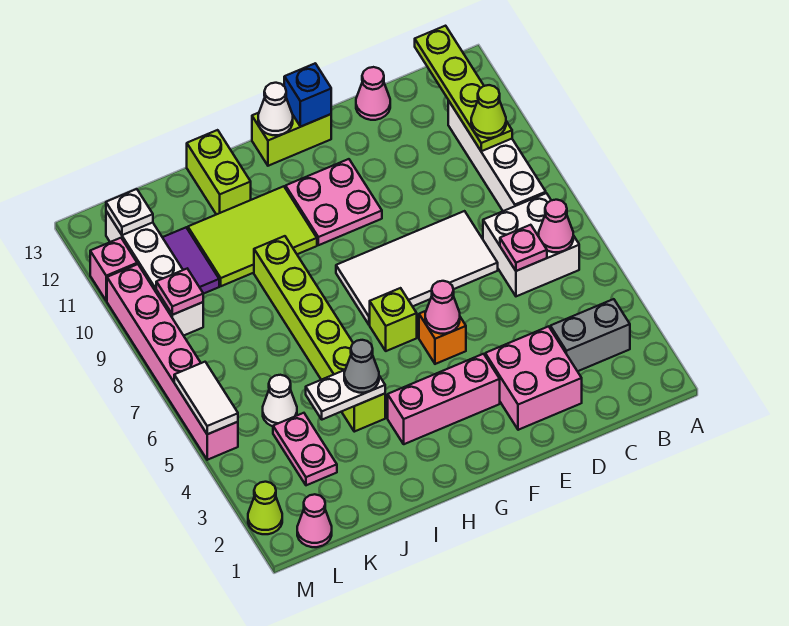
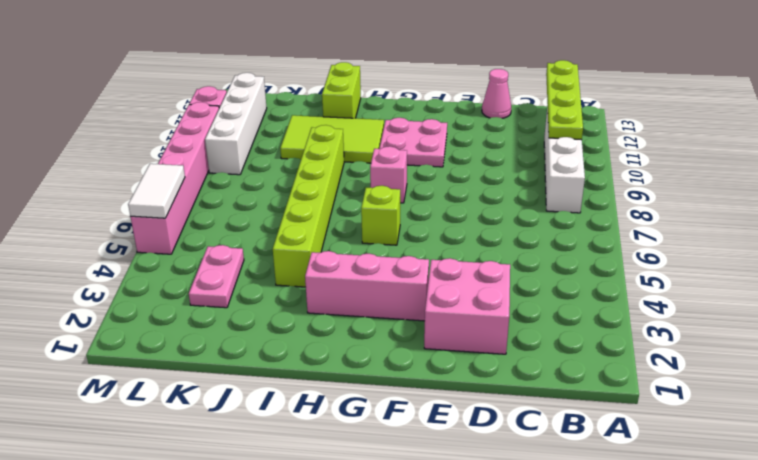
pink brick G8 level 1 -> white tile D7:G8 level 1
none -> grey brick B3:C3 level 1
none -> white brick B6:C7 level 1
none -> orange brick F5 level 1
none -> lime brick F13:G13 level 1

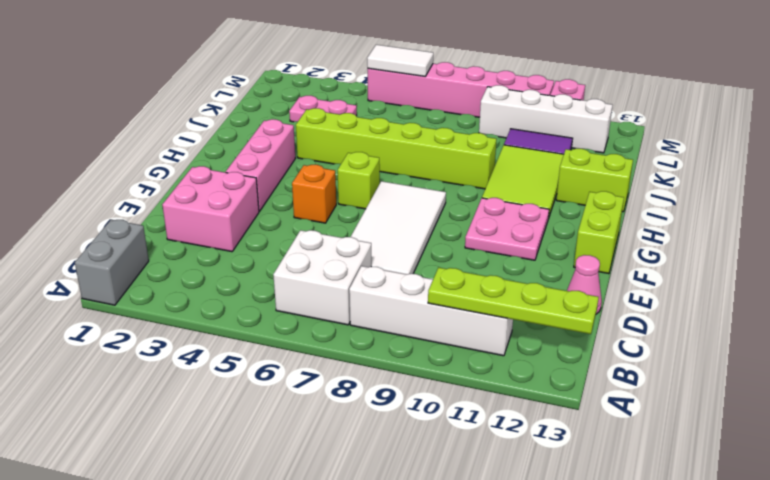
grey brick A1:B1 level 1 -> grey brick B3:C3 level 1
none -> white cone K5 level 1
none -> pink cone L1 level 1
none -> lime cone M2 level 1
none -> pink cone B6 level 2

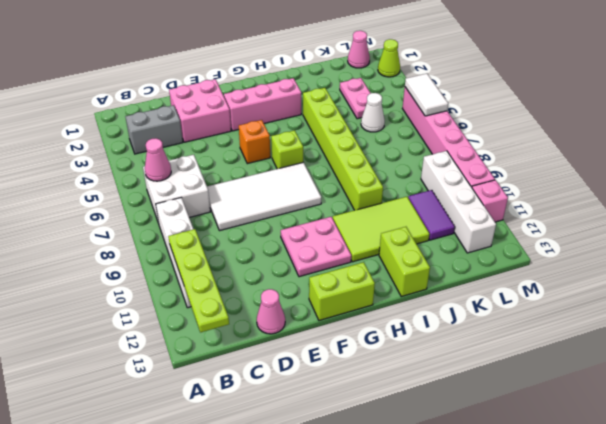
none -> pink plate C6 level 2
none -> pink cone F5 level 2
none -> blue brick F13 level 2
none -> white cone G13 level 2

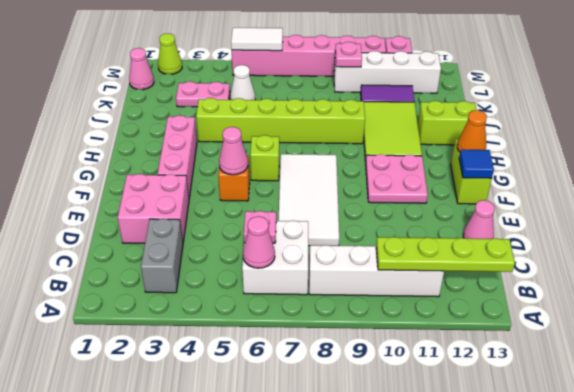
blue tile F13 level 2 -> blue brick F13 level 2
orange cone G13 level 2 -> white cone G13 level 2
none -> white plate I4:J4 level 2
none -> white plate L12 level 2
none -> lime cone B10 level 3
none -> grey cone I4 level 3

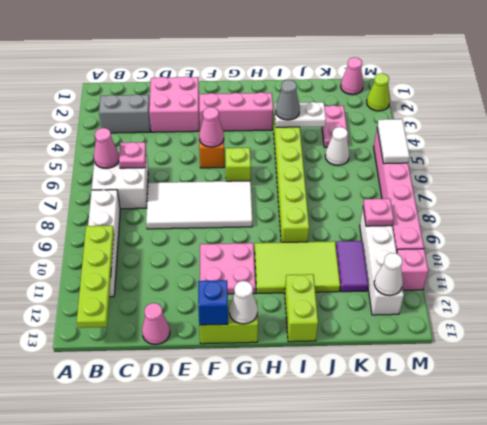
white cone L12 level 2 -> white plate L12 level 2
none -> lime cone B10 level 3

